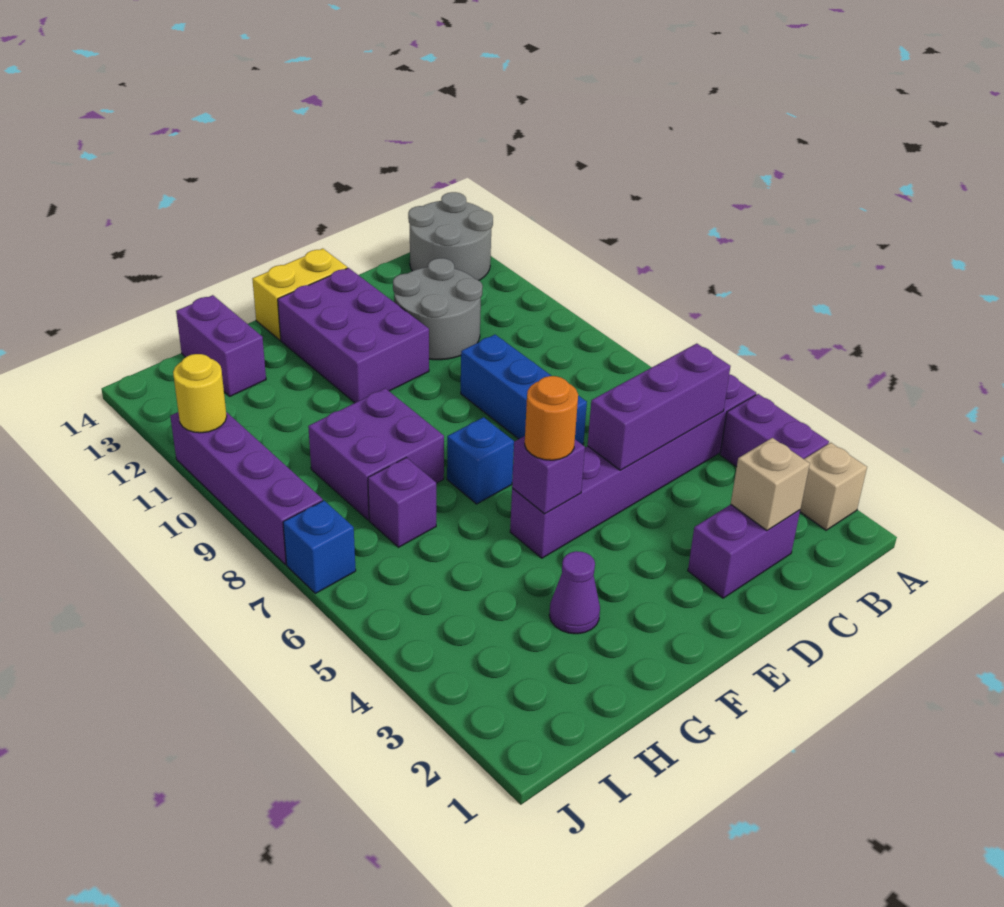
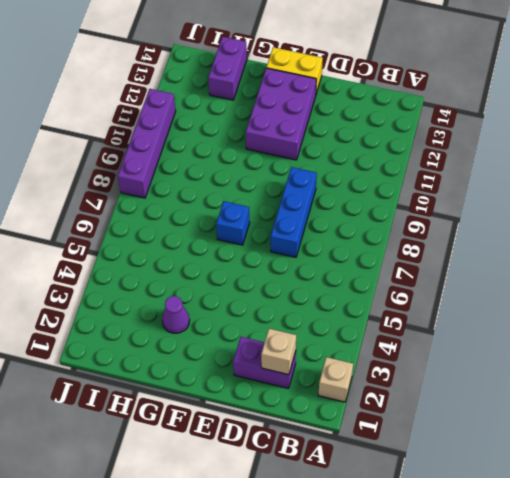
none -> purple brick A3:A4 level 1
none -> purple brick A5:F5 level 1
none -> grey round brick A13:B14 level 1

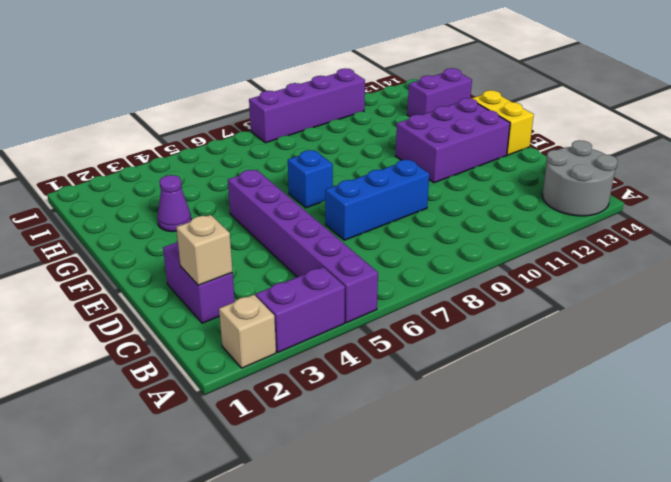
none -> grey round brick C11:D12 level 1
none -> purple brick G8:H9 level 1
none -> purple brick H7 level 1

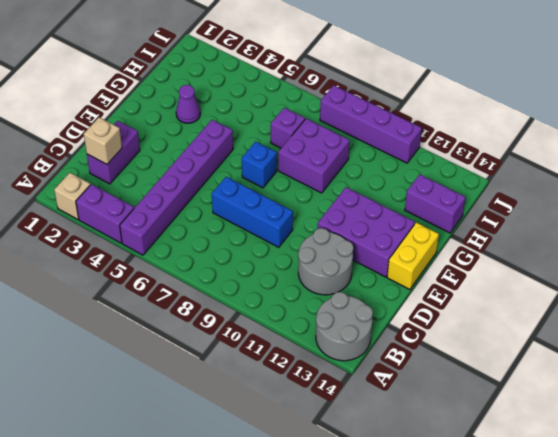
none -> blue brick J7 level 1
none -> purple brick B5:D5 level 2
none -> purple brick F5 level 2

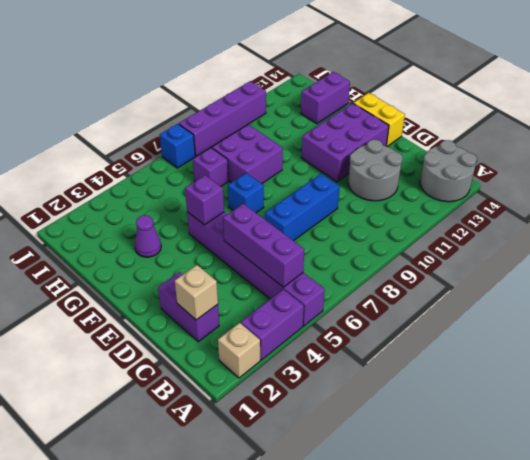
none -> yellow round brick J11 level 2
none -> orange round brick F5 level 3

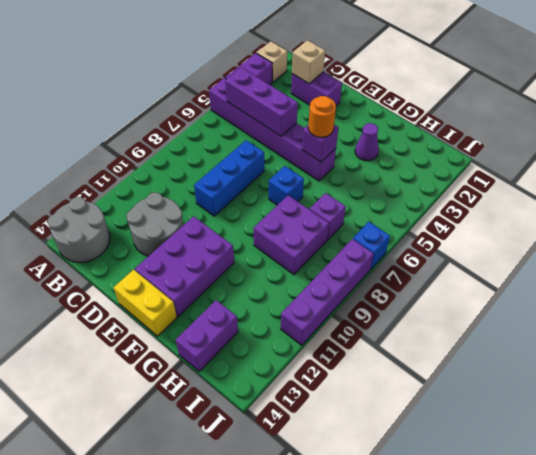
none -> yellow round brick J11 level 2

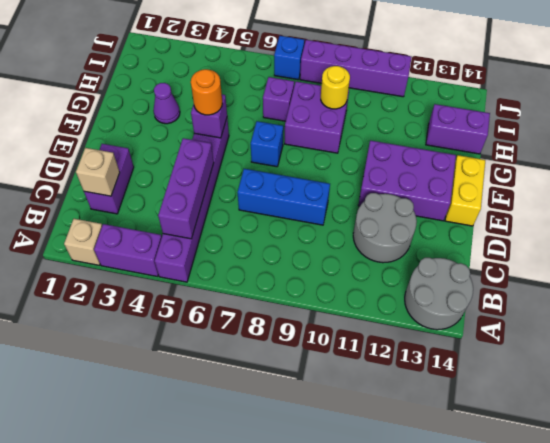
yellow round brick H9 level 2 -> yellow round brick J11 level 2

